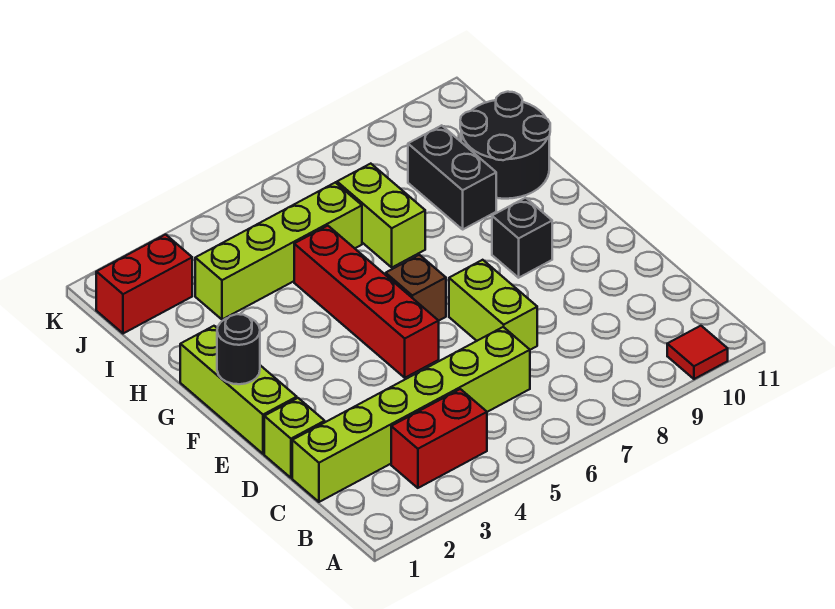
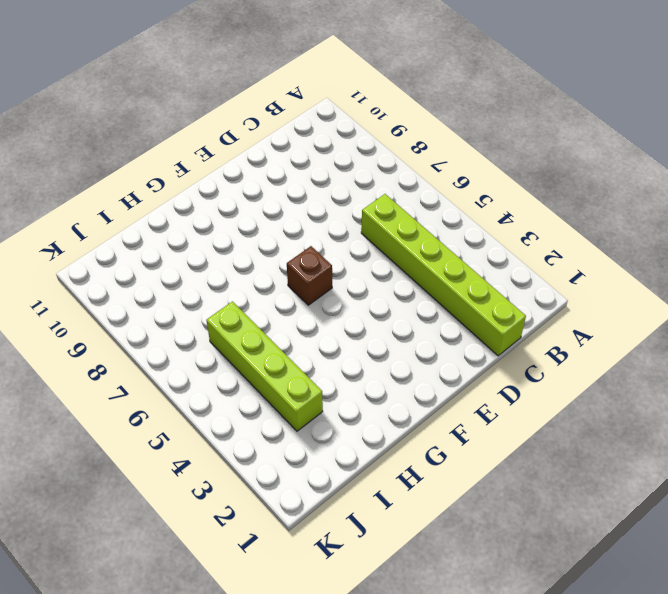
none -> red tile A10 level 1
none -> red brick B3:B4 level 1
none -> lime brick D1 level 1

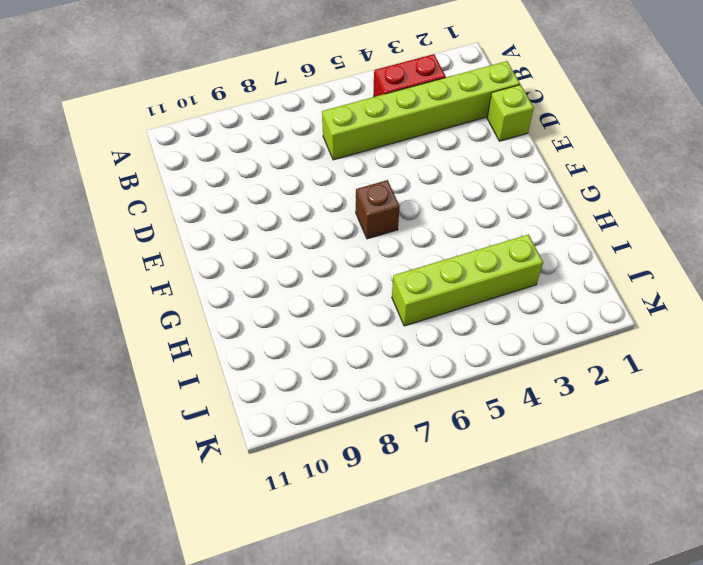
none -> red tile A10 level 1
none -> lime brick D7:E7 level 1
none -> lime brick E1:G1 level 1

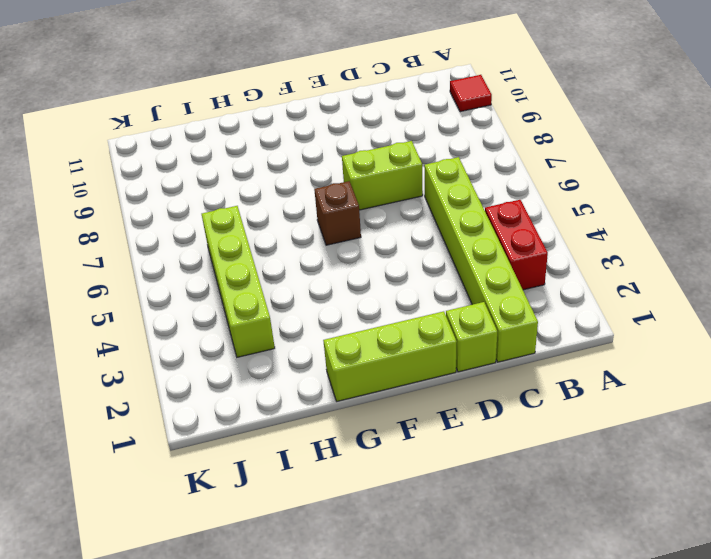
none -> red brick E5:H5 level 1
none -> black brick F9 level 1
none -> lime brick H7:I7 level 1

